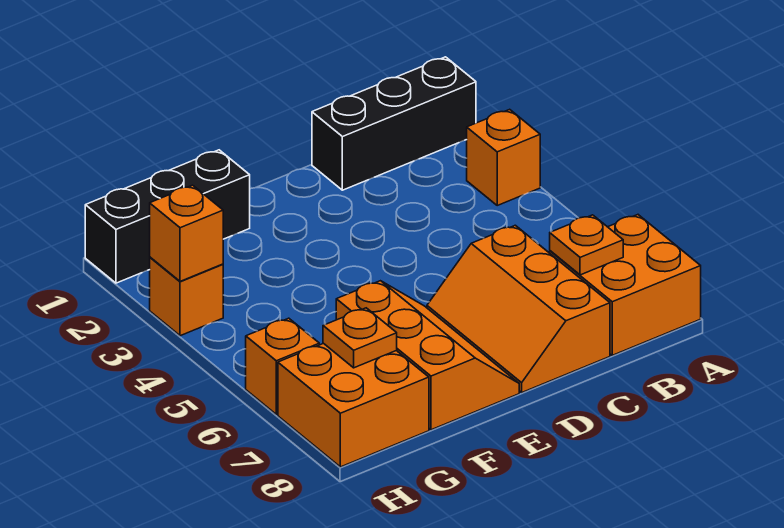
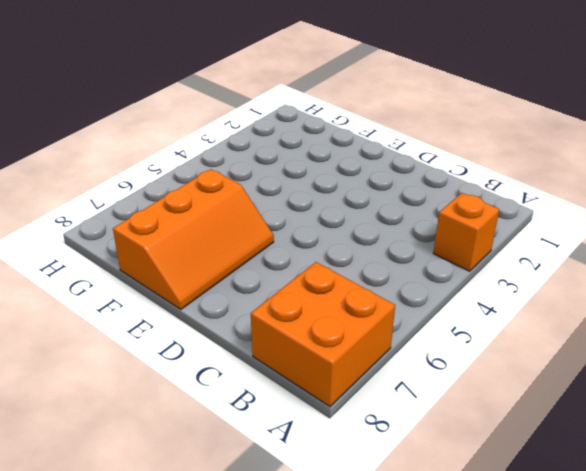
none -> black brick A1:C1 level 1
none -> orange slope C6:D8 level 1 top C
none -> black brick F1:H1 level 1

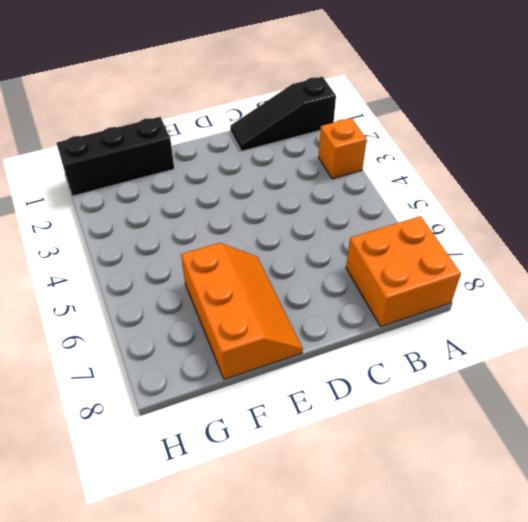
black slope A1:C1 level 1 top A -> black brick A1:C1 level 1
none -> orange slope C6:D8 level 1 top C
none -> orange brick G7:H8 level 1
none -> orange brick H3 level 1

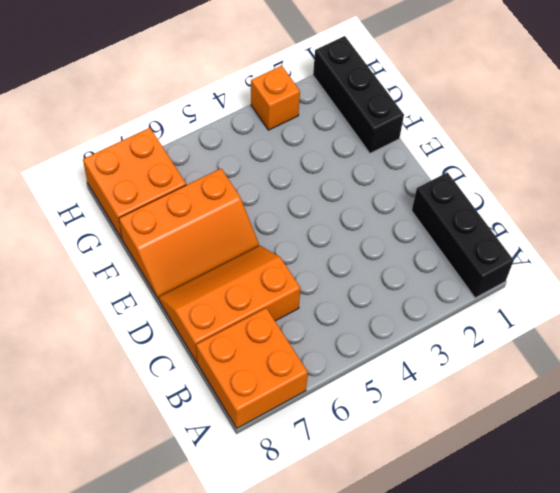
none -> orange brick A3 level 1
none -> orange brick H6 level 1
none -> orange plate B7 level 2

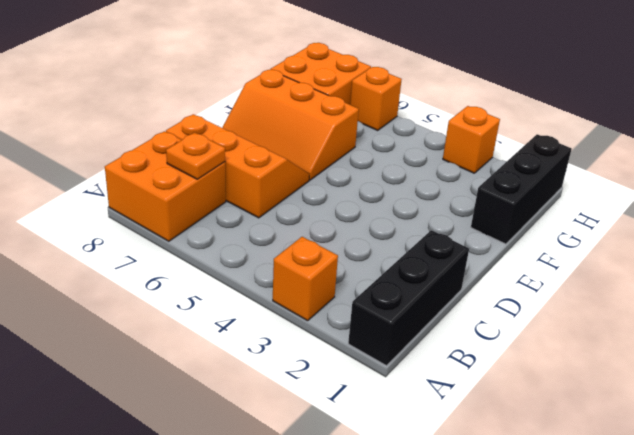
none -> orange plate G7 level 2
none -> orange brick H3 level 2

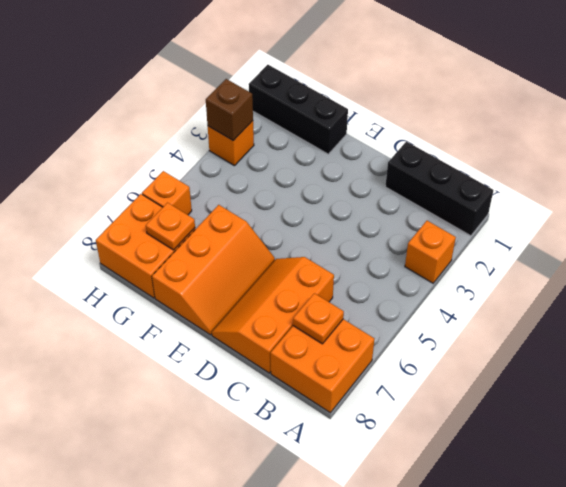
brown brick H3 level 2 -> orange brick H3 level 2

